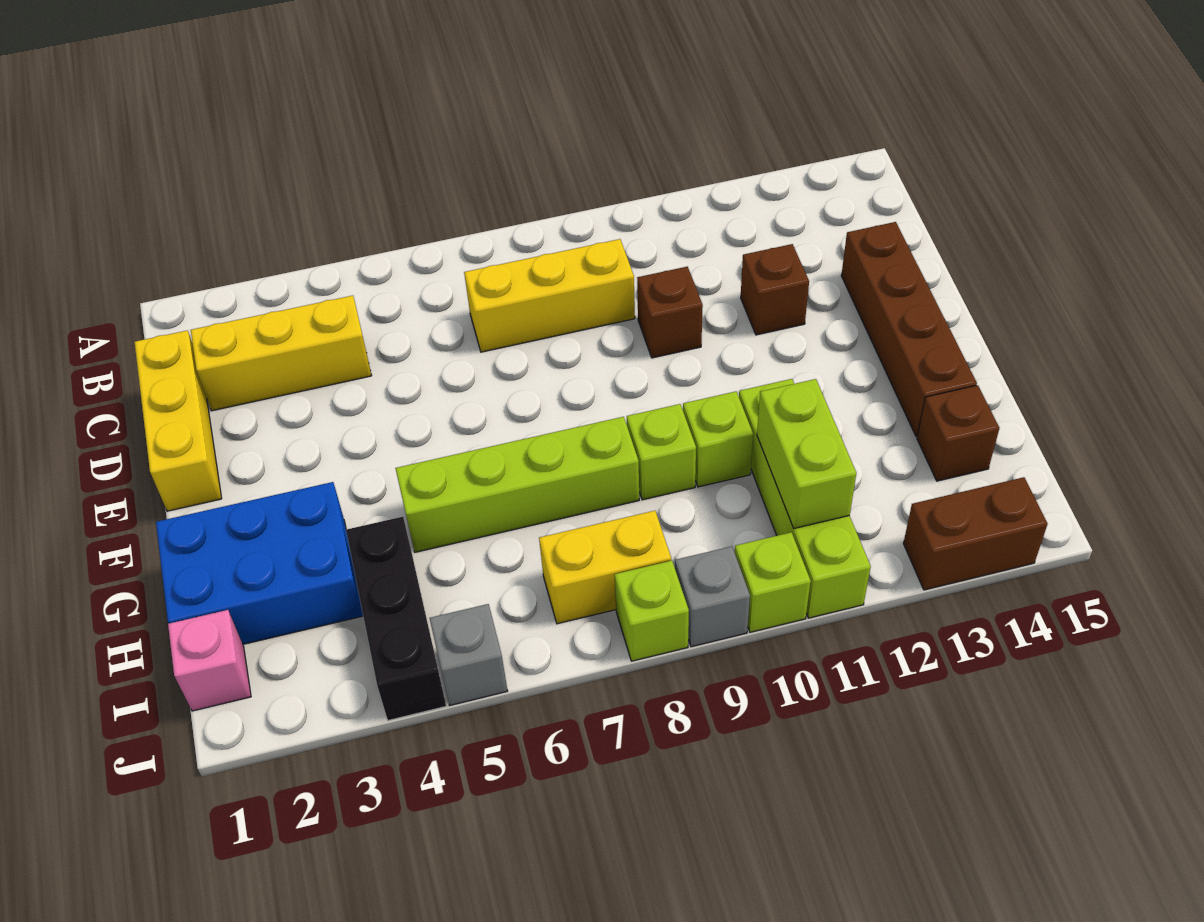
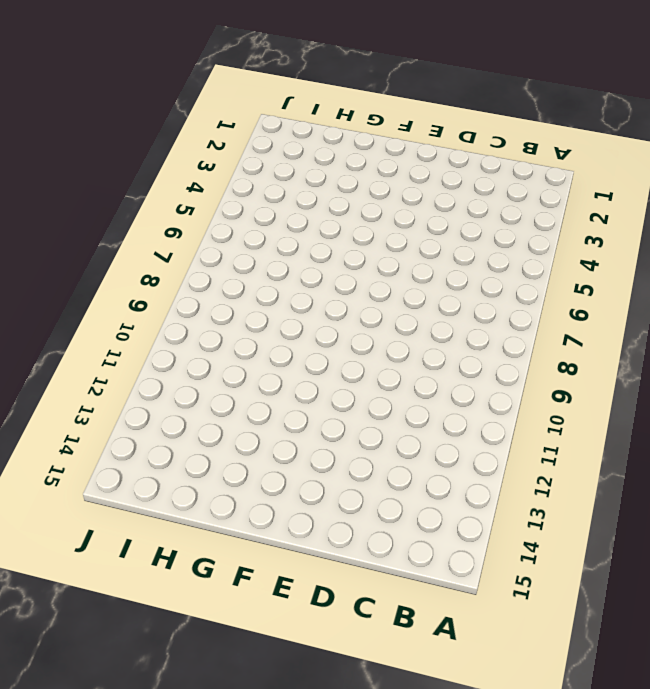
none -> yellow brick C1:E1 level 1
none -> yellow brick C2:C4 level 1
none -> yellow brick C7:C9 level 1

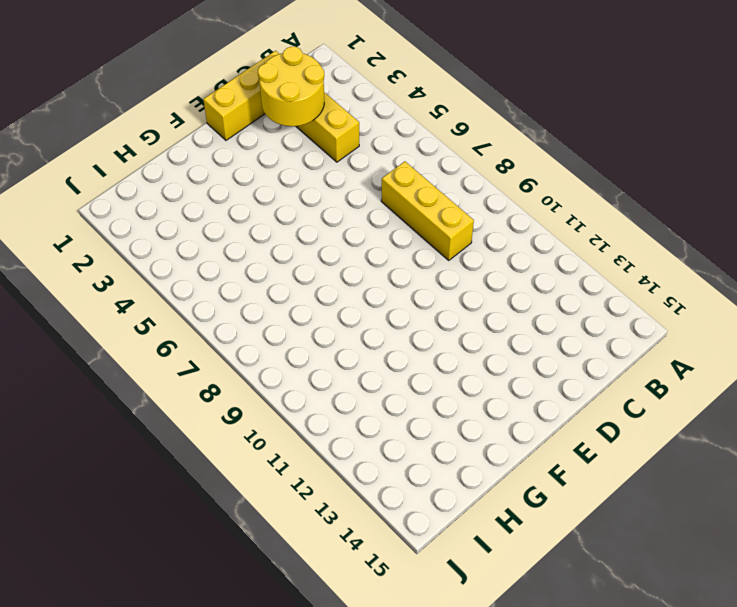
yellow round brick C2:D3 level 2 -> none
none -> brown brick D10 level 1
none -> brown brick D12 level 1
none -> brown brick D14:G14 level 1

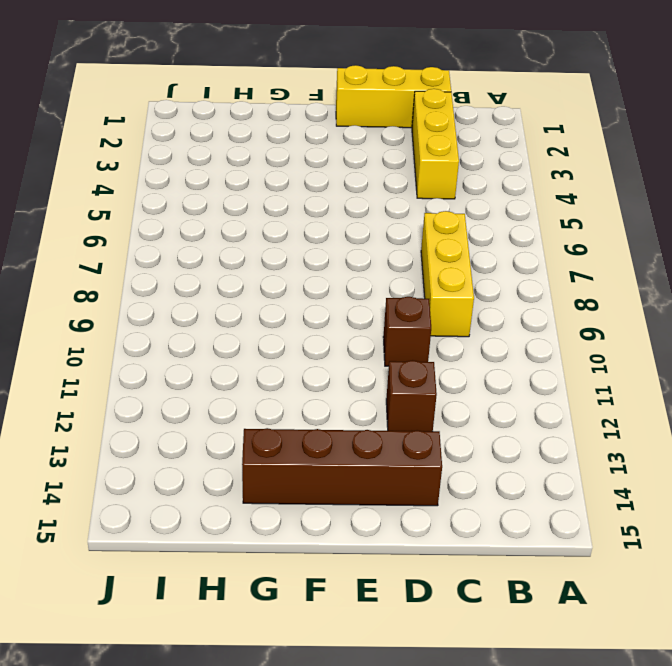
none -> blue brick G1:H3 level 1
none -> lime brick G5:G8 level 1
none -> lime brick G9 level 1

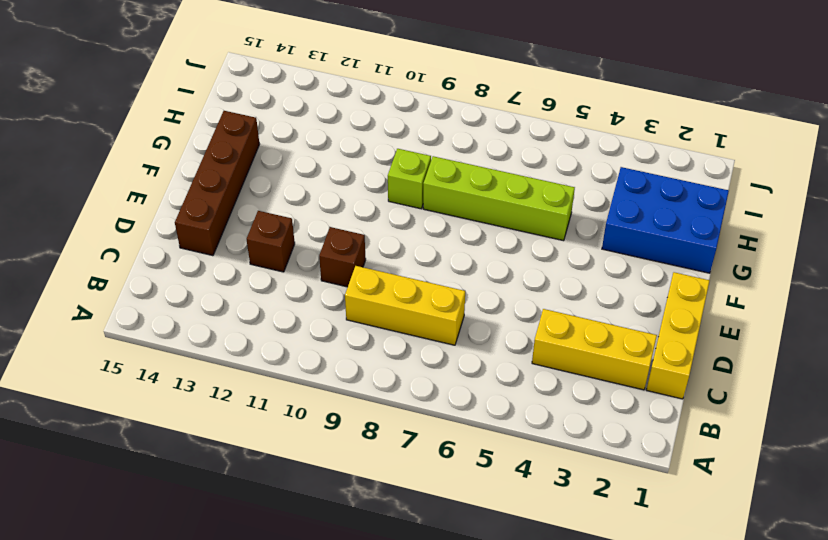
none -> lime brick G10 level 1
none -> lime brick G11:J11 level 1
none -> black brick H4:J4 level 1

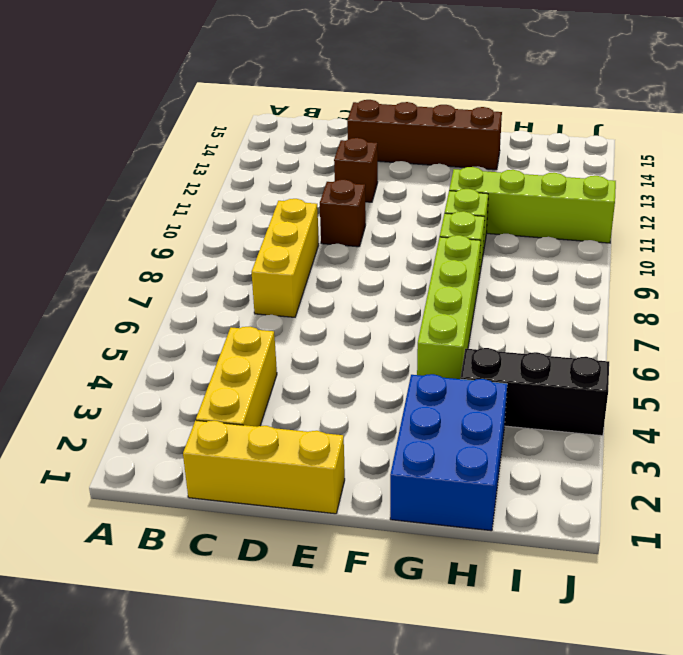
none -> brown brick H14 level 1
none -> pink brick I1 level 1
none -> yellow brick I7:I8 level 1

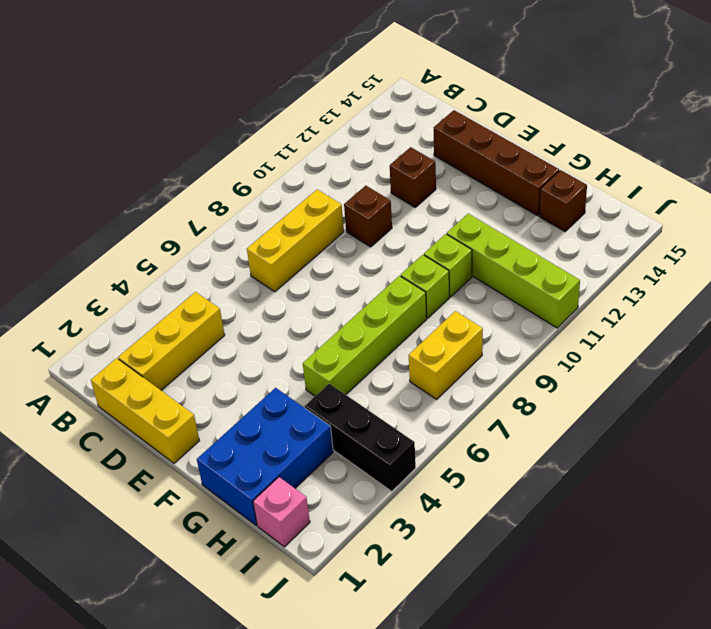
none -> grey brick J5 level 1
none -> lime brick J8 level 1
none -> grey brick J9 level 1

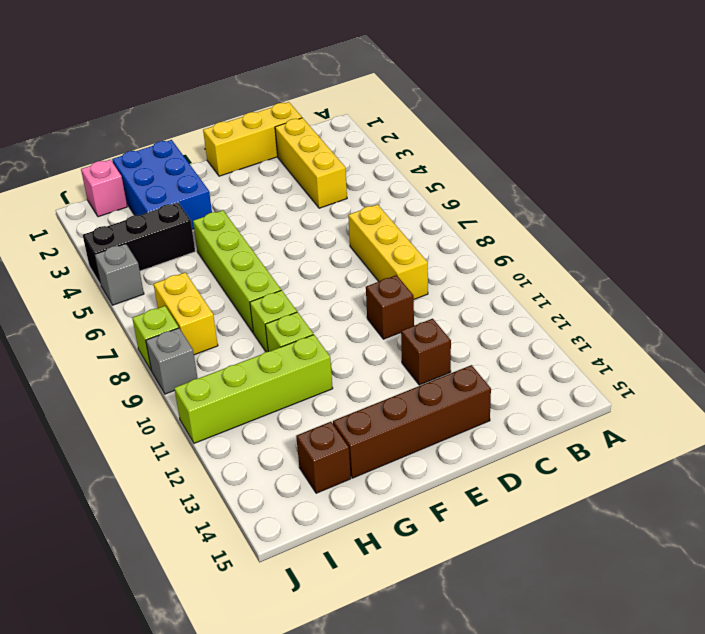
none -> lime brick J10 level 1
none -> brown brick J13:J14 level 1
none -> lime brick H11:I11 level 2

